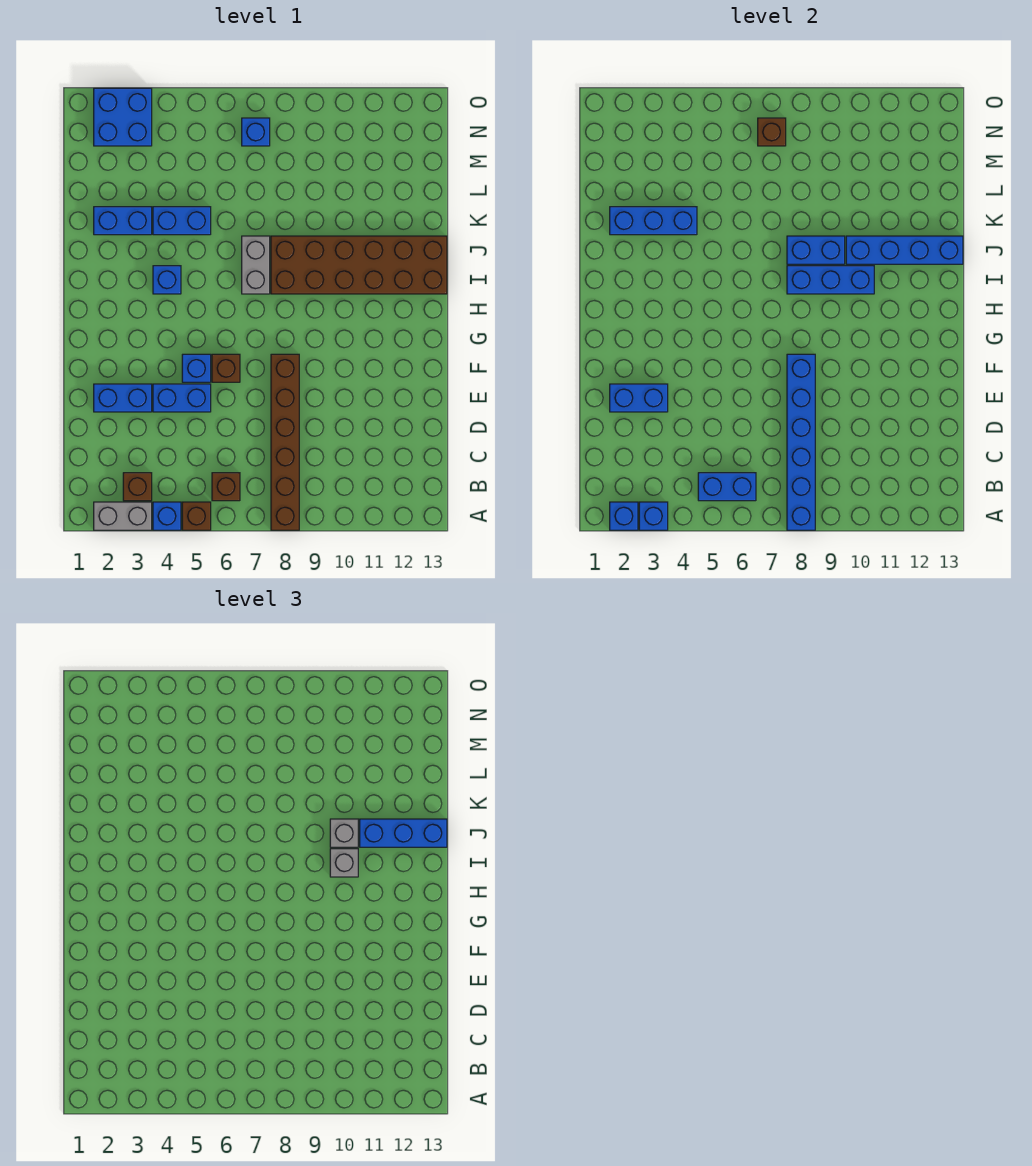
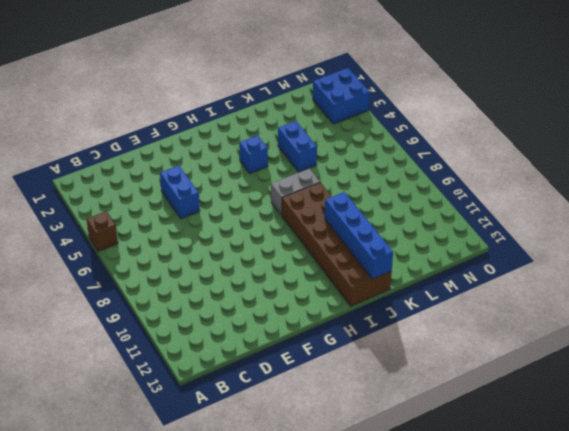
none -> grey brick A2:A3 level 1
none -> blue brick A4 level 1
none -> brown brick A8:F8 level 1
none -> brown brick B3 level 1

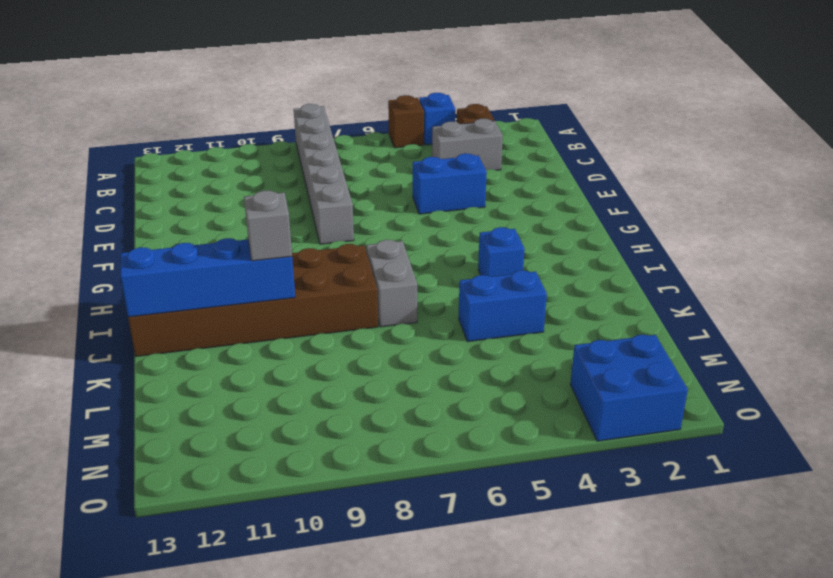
grey brick A8:F8 level 1 -> brown brick A8:F8 level 1
grey brick C3:C4 level 1 -> grey brick A2:A3 level 1
none -> brown brick B6 level 1
none -> blue brick E2:E3 level 1
none -> blue brick F5 level 1
none -> brown brick F6 level 1

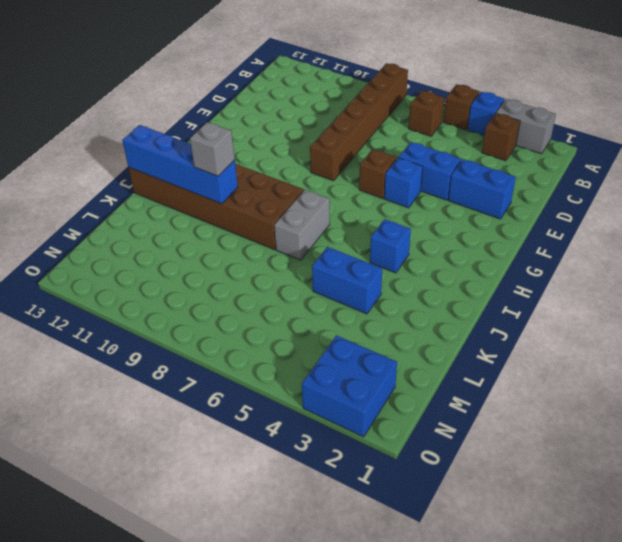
none -> blue brick K2:K3 level 1
none -> blue brick N7 level 1
none -> blue brick A2 level 2
none -> blue brick A3 level 2

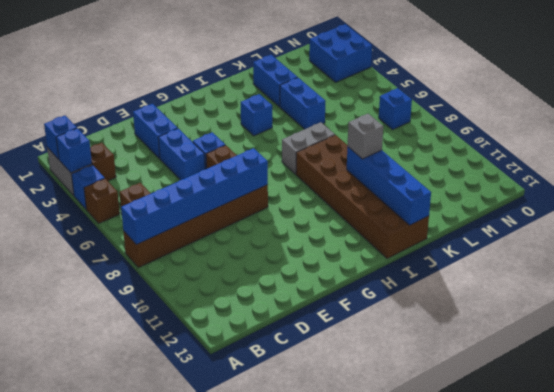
none -> blue brick B5:B6 level 2
none -> blue brick E2:E3 level 2
none -> blue brick I8:I10 level 2
none -> blue brick J8:J9 level 2

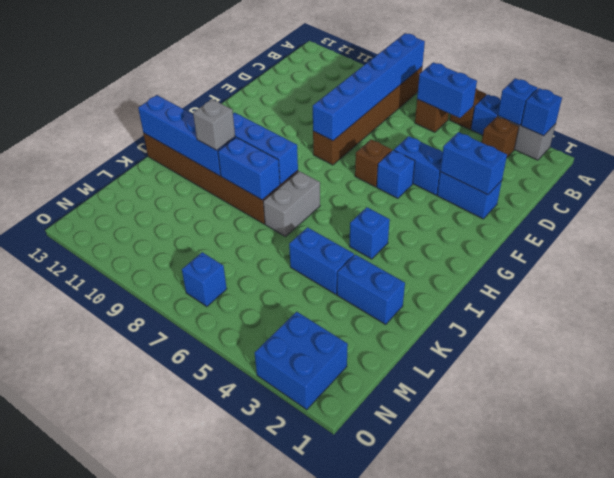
none -> blue brick K2:K4 level 2
none -> brown brick N7 level 2
none -> grey brick I10 level 3
none -> blue brick J11:J13 level 3

